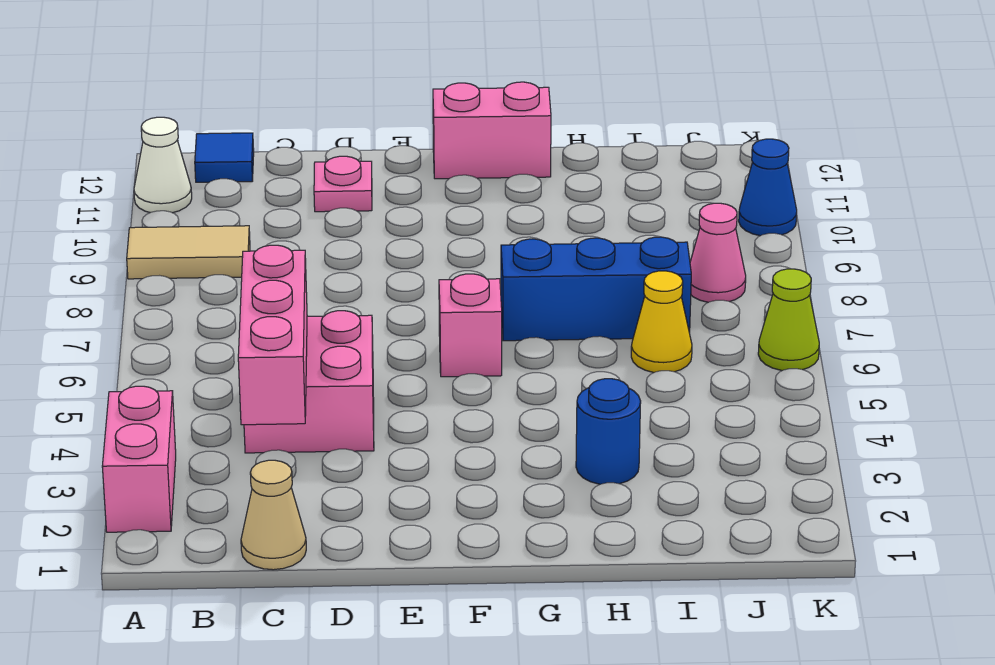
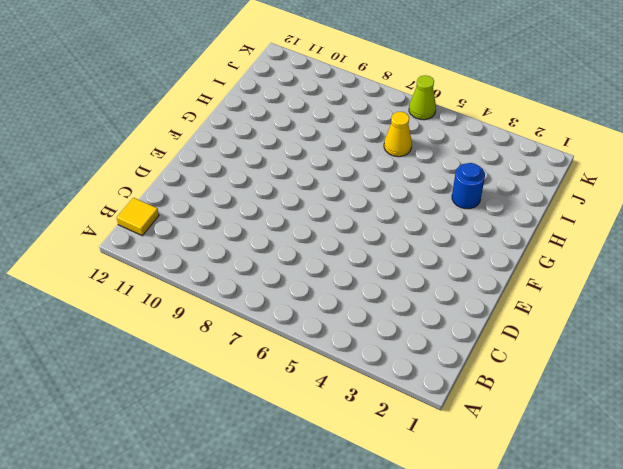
yellow tile B12 level 1 -> blue tile B12 level 1
none -> pink brick A2:A3 level 1
none -> tan tile A9:B9 level 1
none -> white cone A11 level 1

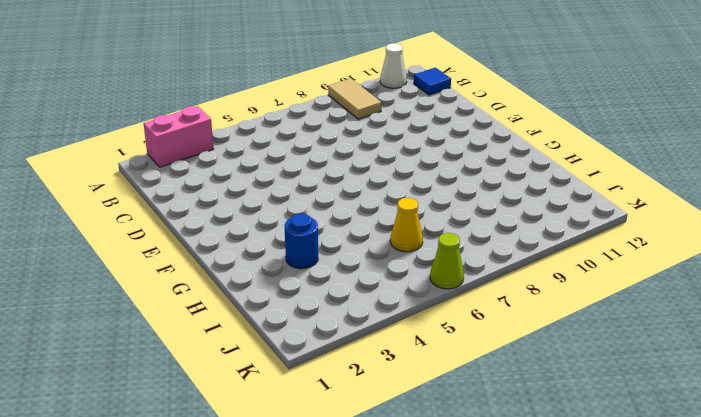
none -> tan cone C1 level 1
none -> pink brick C4:D5 level 1
none -> pink plate D11 level 1

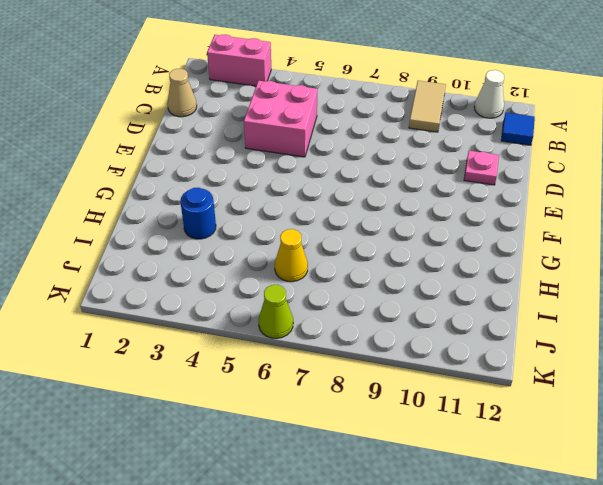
none -> pink brick F6 level 1
none -> pink brick F12:G12 level 1
none -> blue brick G7:I7 level 1

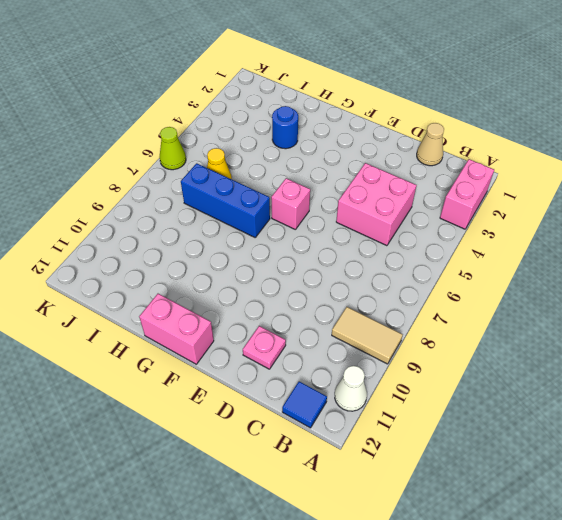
none -> pink cone J8 level 1
none -> blue cone K10 level 1
none -> pink brick C3:C5 level 2

